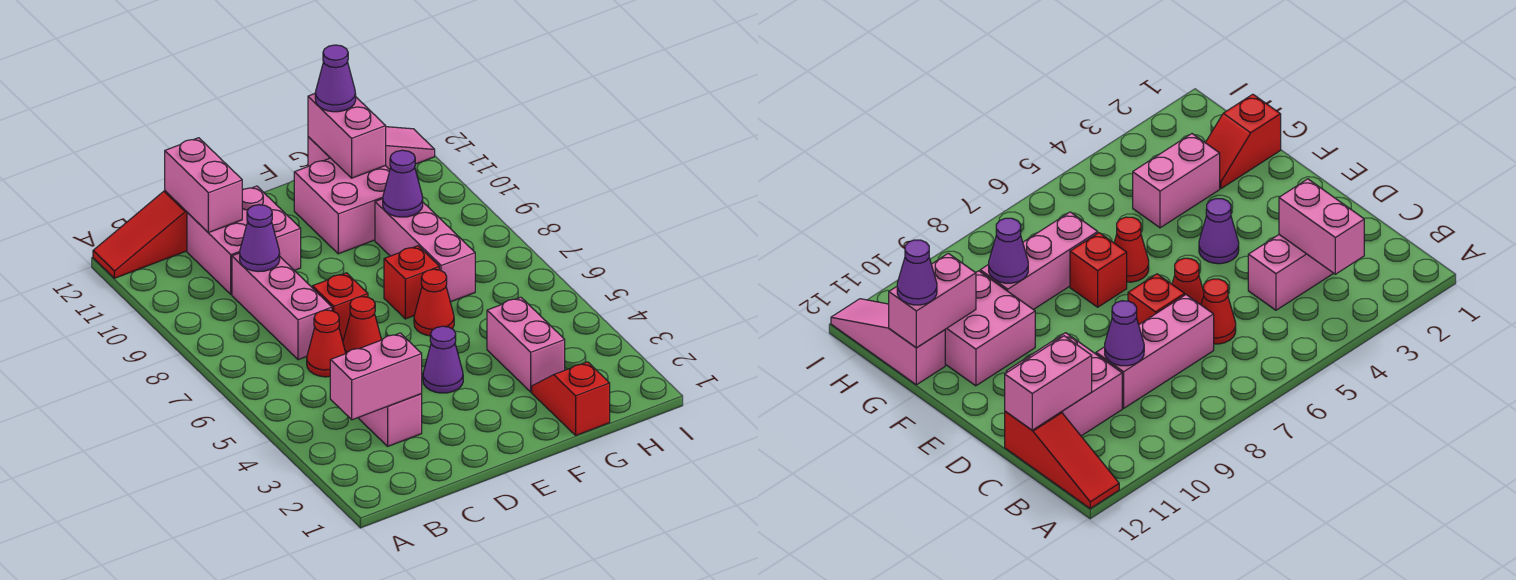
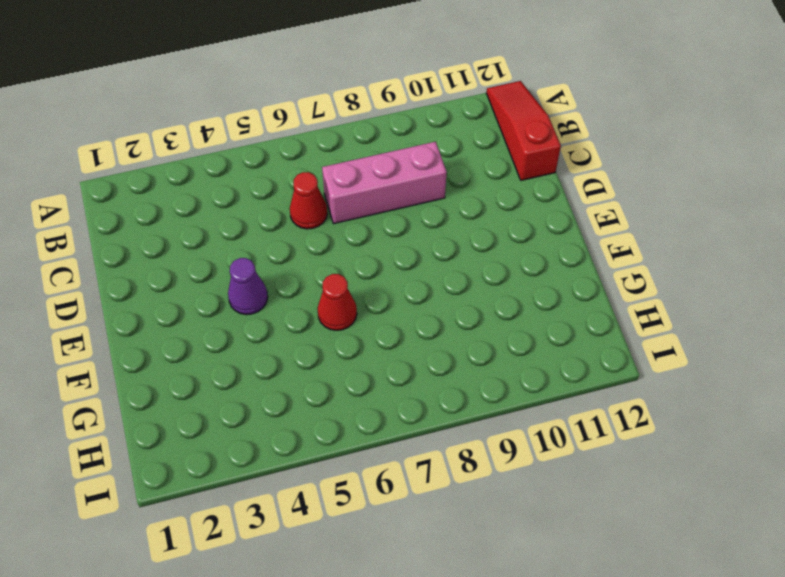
none -> pink brick C3:C4 level 1
none -> pink brick C10:D11 level 1
none -> red cone D6 level 1

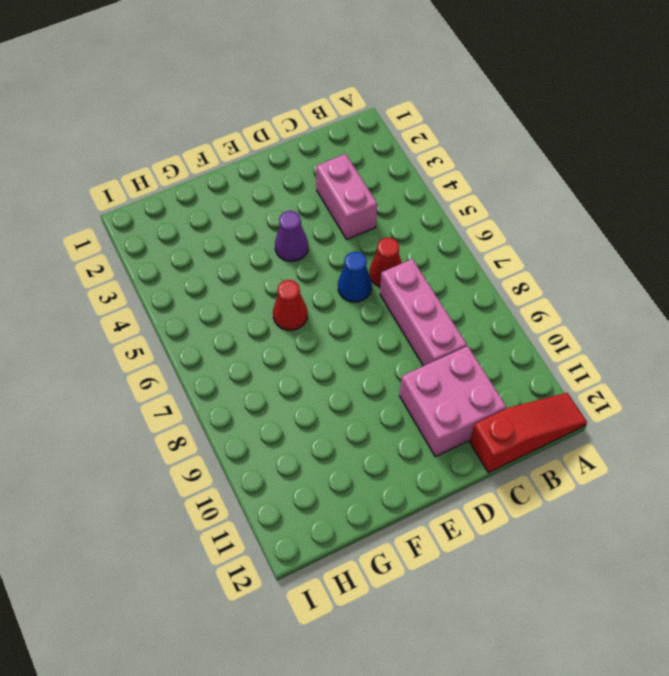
blue cone D6 level 1 -> red cone D6 level 1
none -> red brick D7 level 1
none -> red brick F7 level 1
none -> pink brick F10:G11 level 1

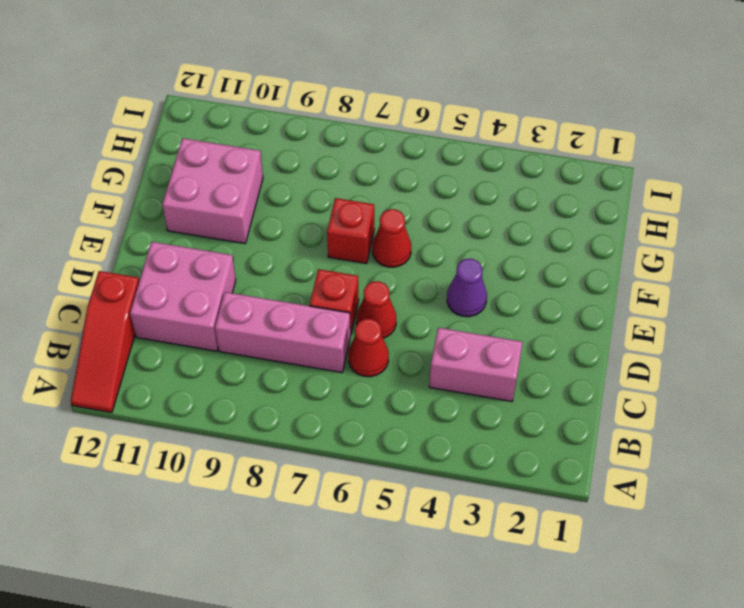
none -> red slope G1:G2 level 1 top 1
none -> pink brick G3:G4 level 1
none -> pink brick G7:G9 level 1

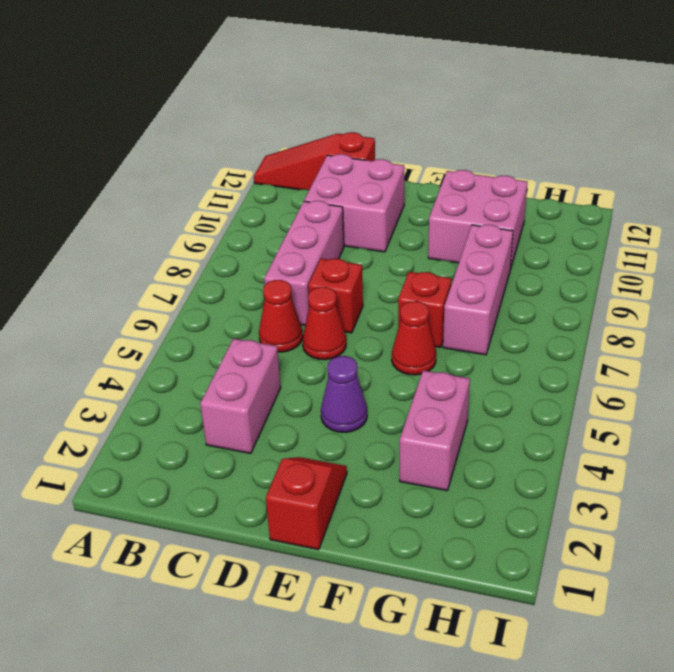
red slope E1:E2 level 1 top 1 -> red slope G1:G2 level 1 top 1
none -> pink slope G12:I12 level 1 top G
none -> pink brick B3:C3 level 2
none -> purple cone C9 level 2

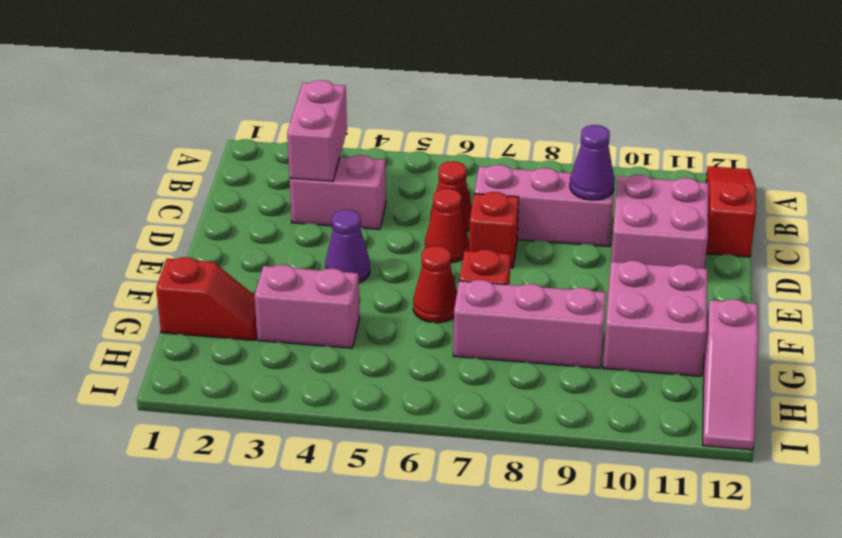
none -> pink brick C11:C12 level 2
none -> purple cone G9 level 2
none -> pink brick G11:G12 level 2

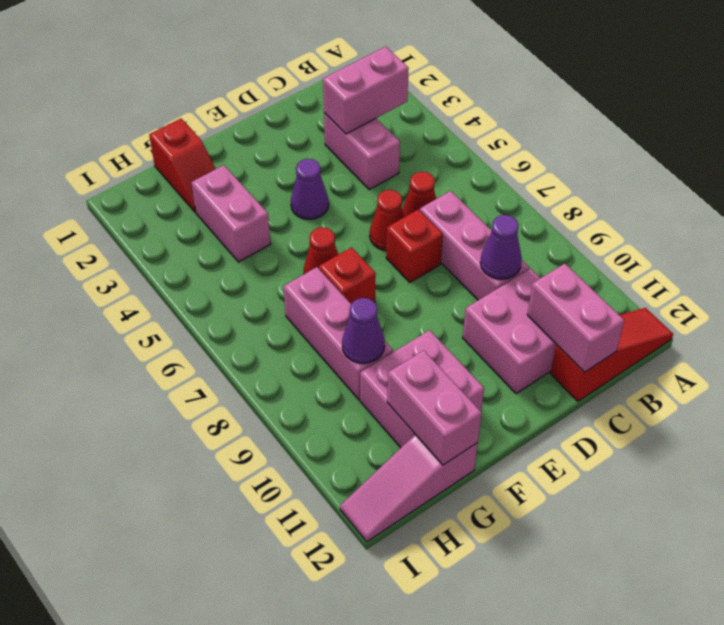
none -> purple cone G12 level 3

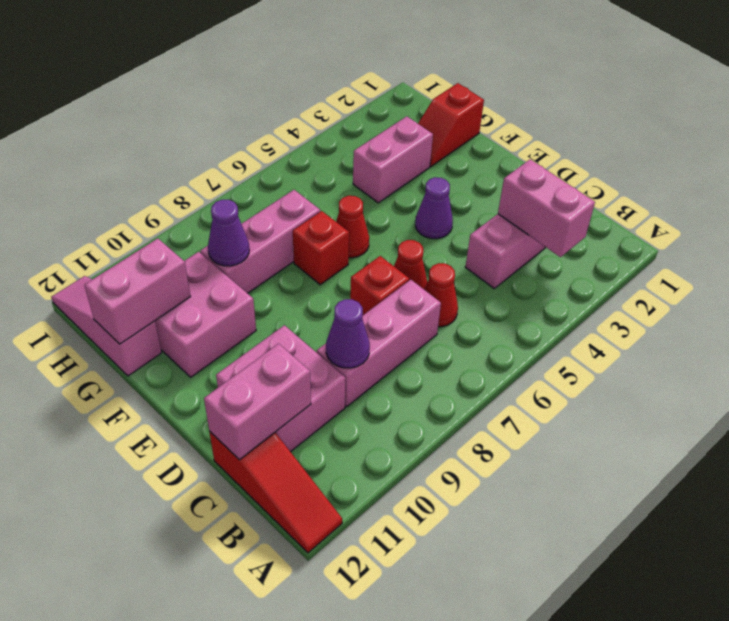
none -> purple cone G12 level 3

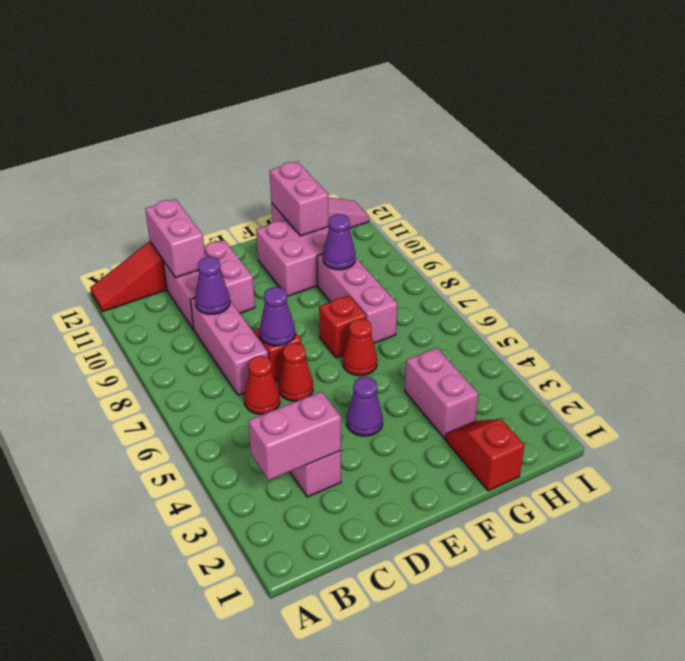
purple cone D7 level 2 -> purple cone G12 level 3

